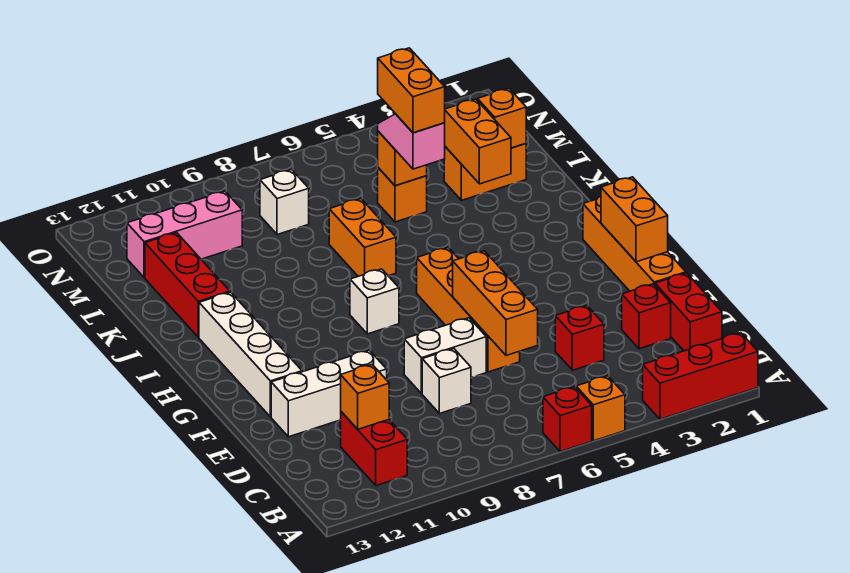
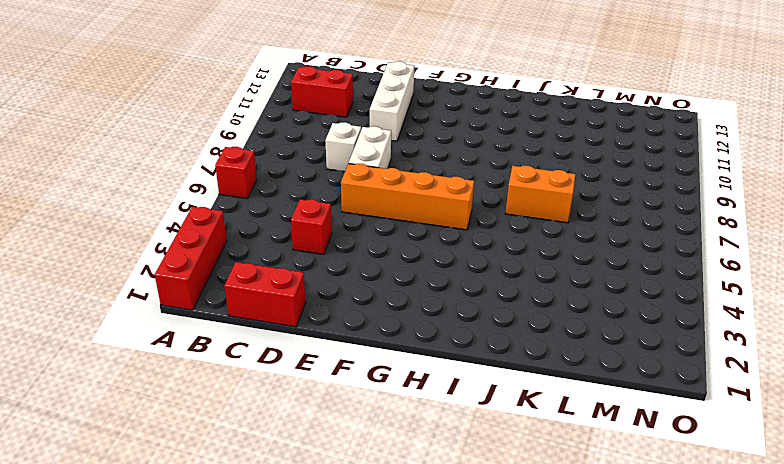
none -> orange brick A5 level 1
none -> red brick D2 level 1
none -> orange brick E1:H1 level 1

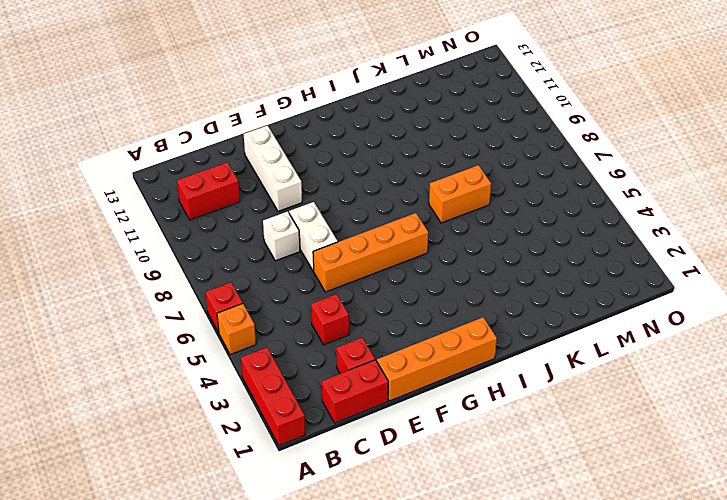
none -> white brick F12:I12 level 1
none -> white brick H8 level 1
none -> red brick J12:L12 level 1

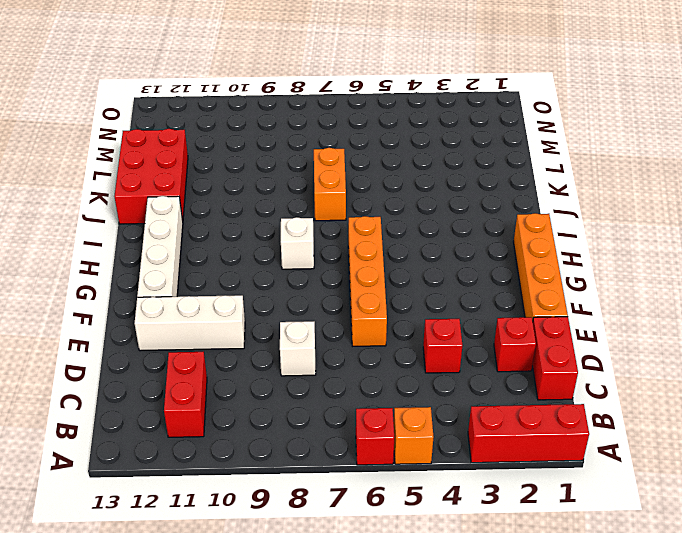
red brick J12:L13 level 1 -> red brick J12:L12 level 1
none -> white brick E7:E8 level 1
none -> orange brick L2:L3 level 1
none -> orange brick L5 level 1

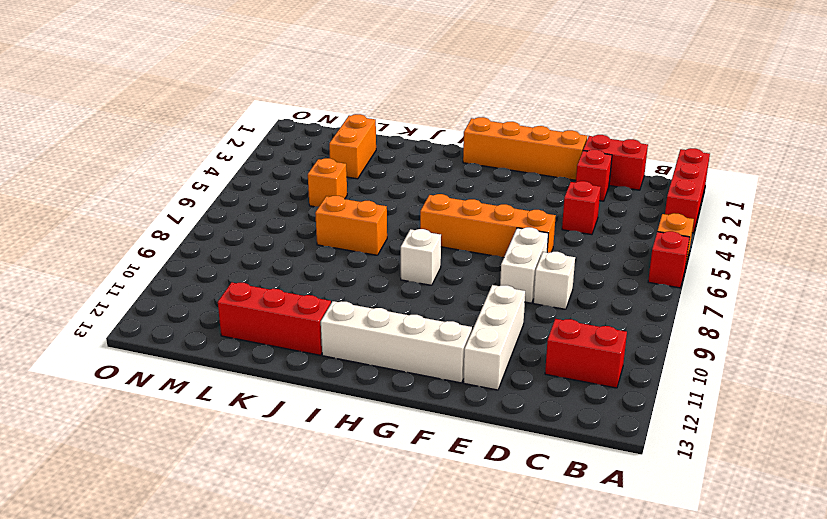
none -> white brick M8 level 1
none -> pink brick M10:M12 level 1
none -> orange brick C11 level 2

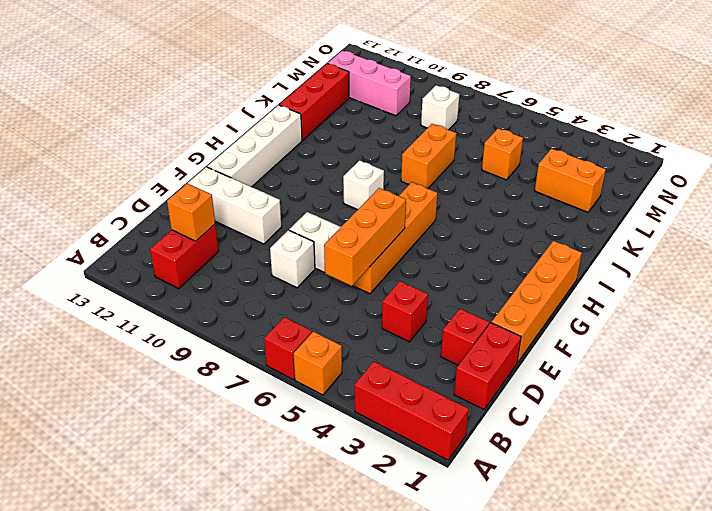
none -> orange brick F1:G1 level 2
none -> orange brick K3:L3 level 2
none -> orange brick L2 level 2

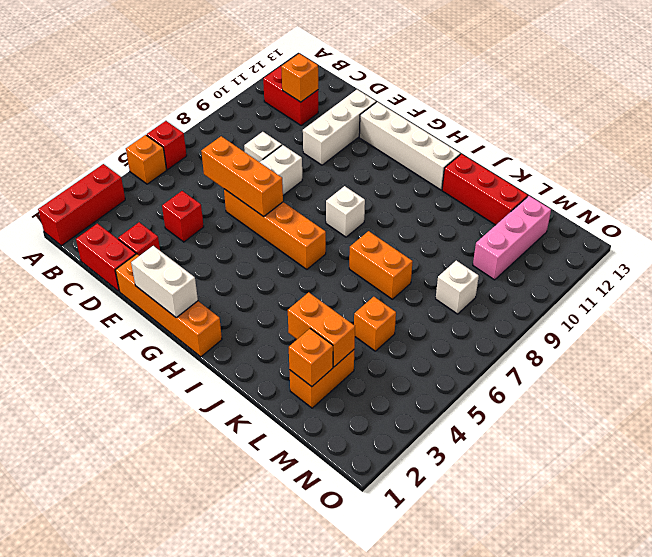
white brick F1:G1 level 2 -> orange brick F1:G1 level 2
none -> orange brick L5 level 2
none -> pink slope K5:L5 level 3 top K
none -> orange brick K5:L5 level 4

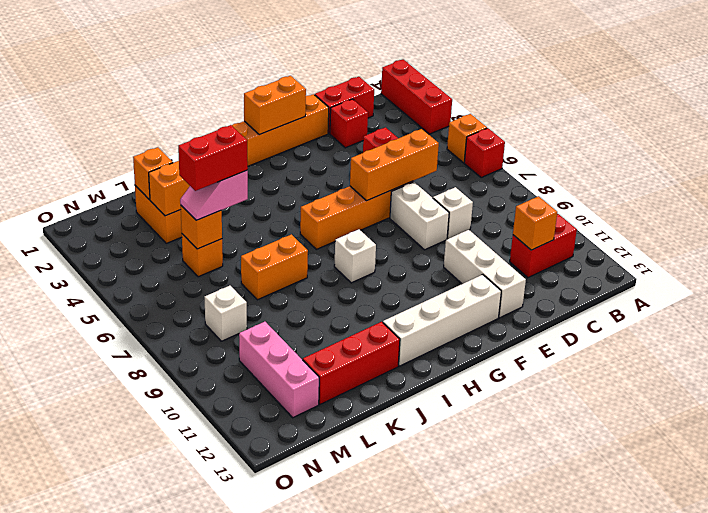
red brick K5:L5 level 4 -> orange brick K5:L5 level 4

